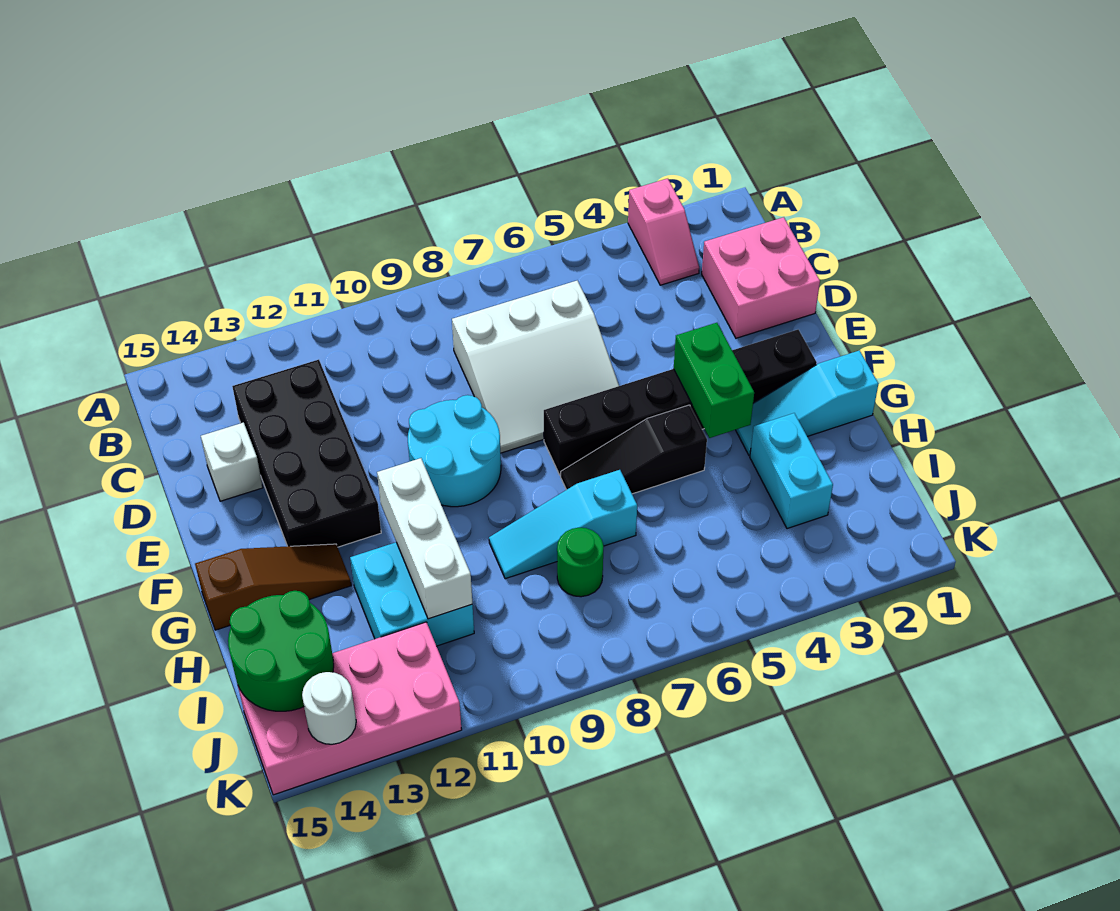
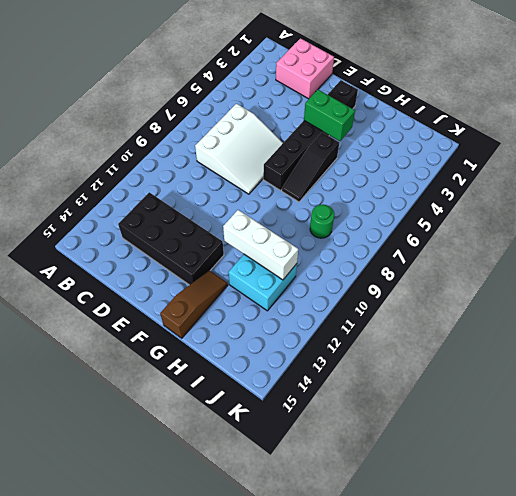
none -> pink slope A3:B3 level 1 top A
none -> white brick D14 level 1
none -> cyan round brick E9:F10 level 1

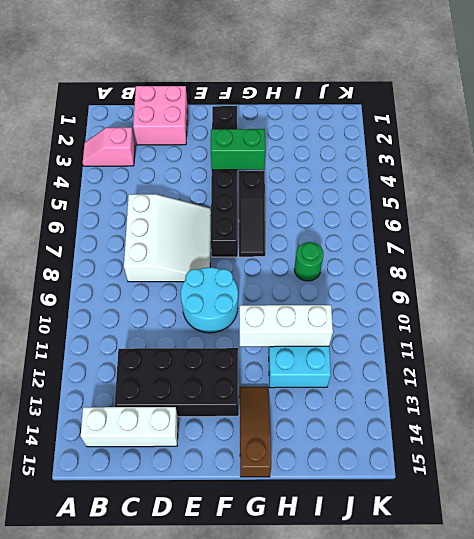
pink slope A3:B3 level 1 top B -> pink slope A3:B3 level 1 top A
white brick B14:D14 level 1 -> white brick D14 level 1
none -> cyan slope G1:G3 level 1 top 1
none -> cyan brick H3:I3 level 1
none -> cyan slope H7:H9 level 1 top 7

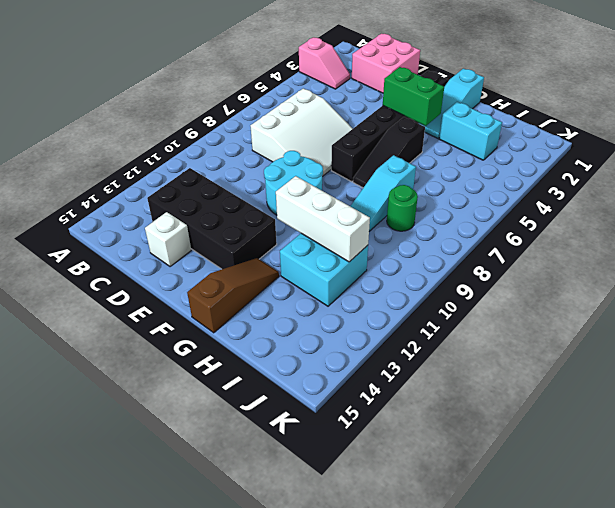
none -> pink brick J12:K15 level 1
none -> green round brick I14:J15 level 2
none -> white round brick K14 level 2

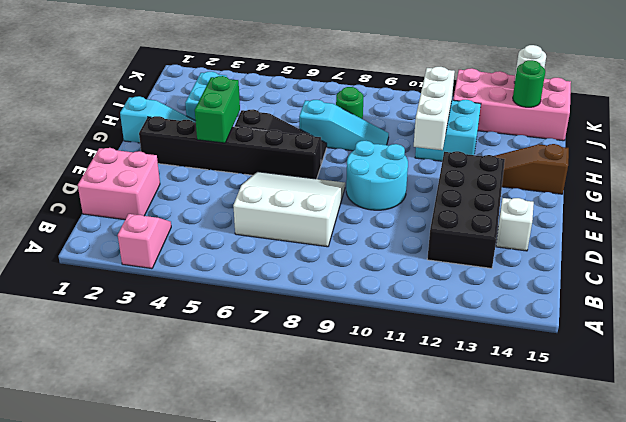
green round brick J14 level 2 -> green round brick I14:J15 level 2

